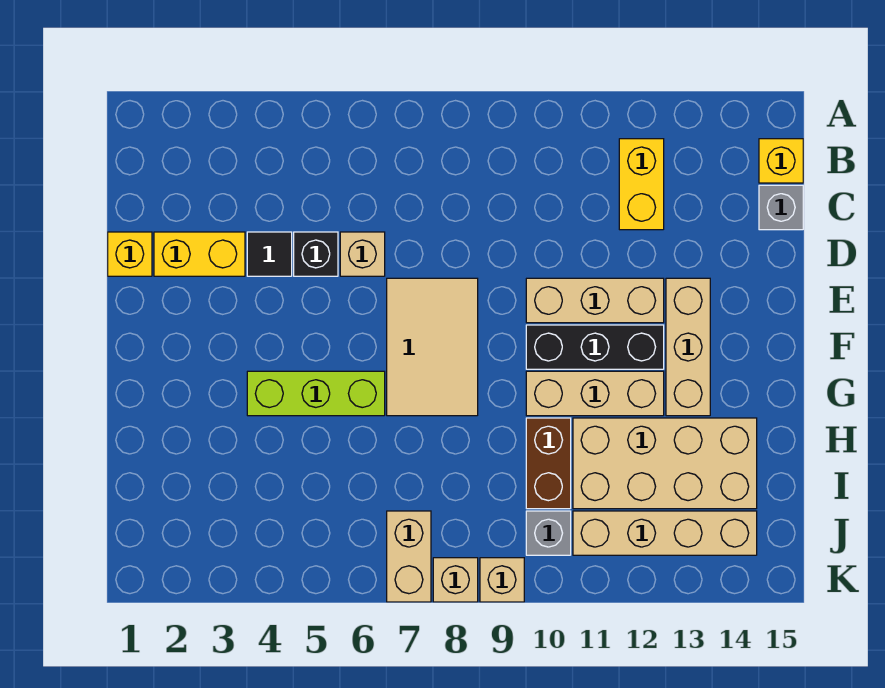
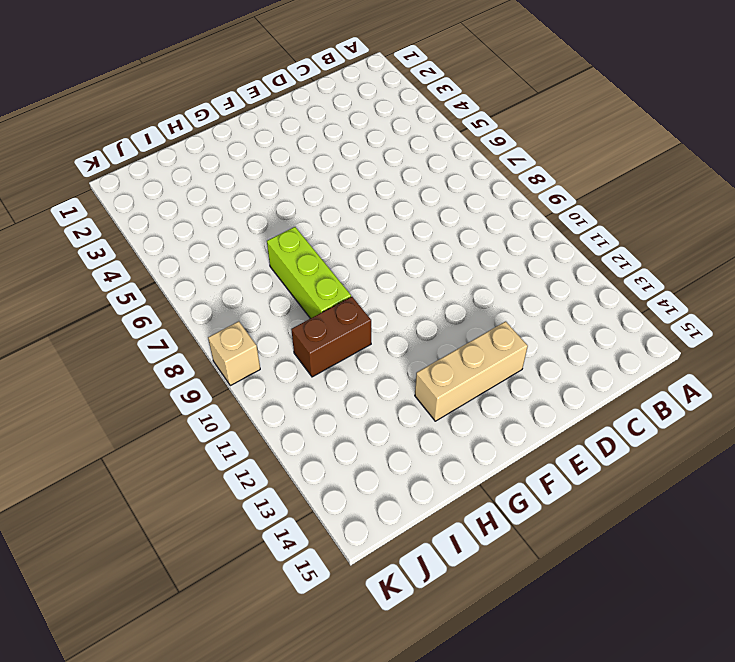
lime brick H7:H9 level 1 -> lime brick G4:G6 level 1
none -> yellow brick B12:C12 level 1
none -> yellow brick B15 level 1
none -> grey brick C15 level 1

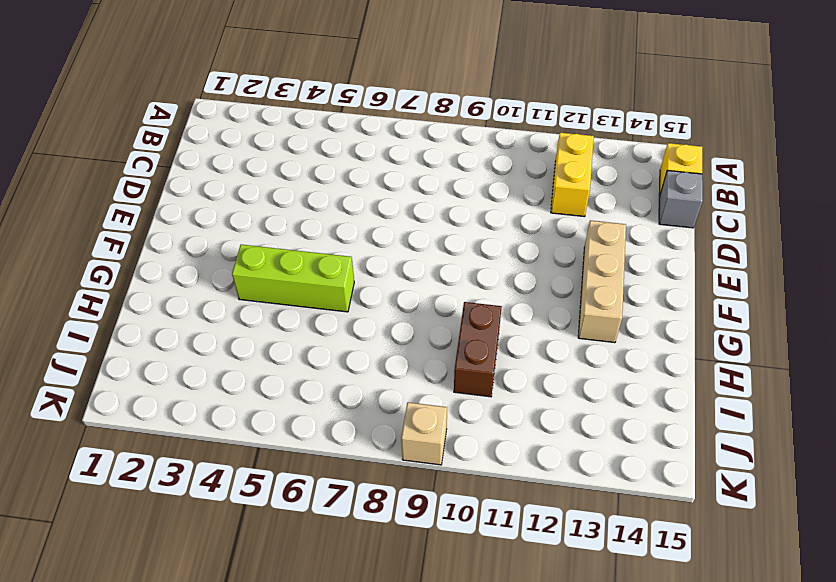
none -> yellow brick D1 level 1
none -> yellow brick D2:D3 level 1
none -> black tile D4 level 1

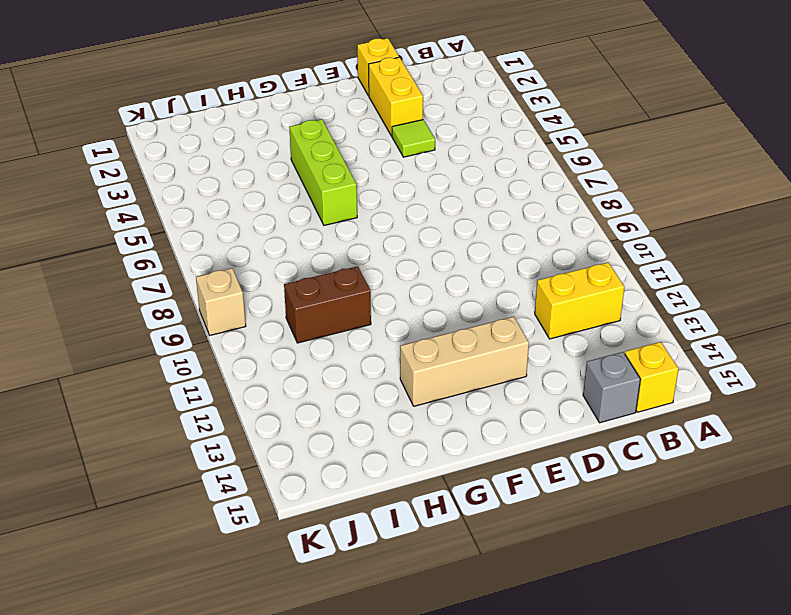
lime tile D4 level 1 -> black tile D4 level 1
none -> black brick D5 level 1
none -> tan brick D6 level 1
none -> tan tile E7:G8 level 1

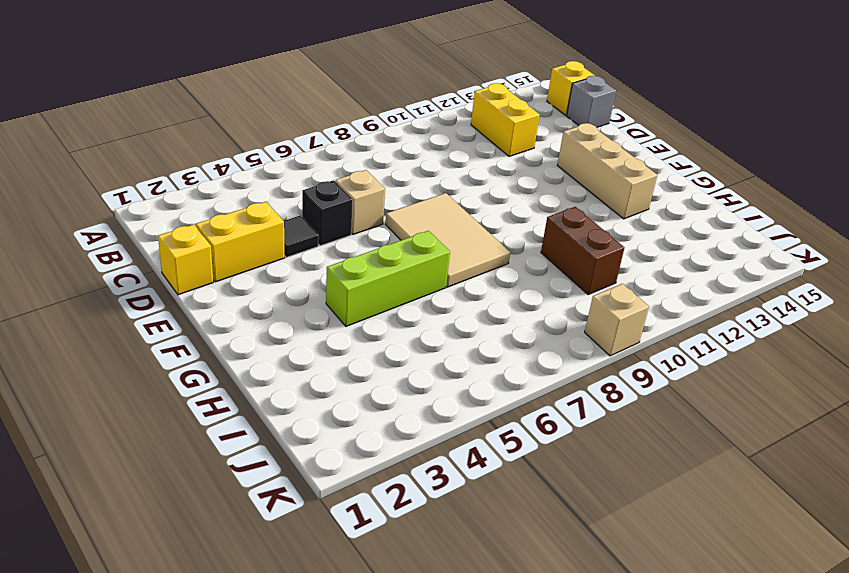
none -> tan brick E10:E12 level 1
none -> black brick F10:F12 level 1
none -> tan brick G10:G12 level 1

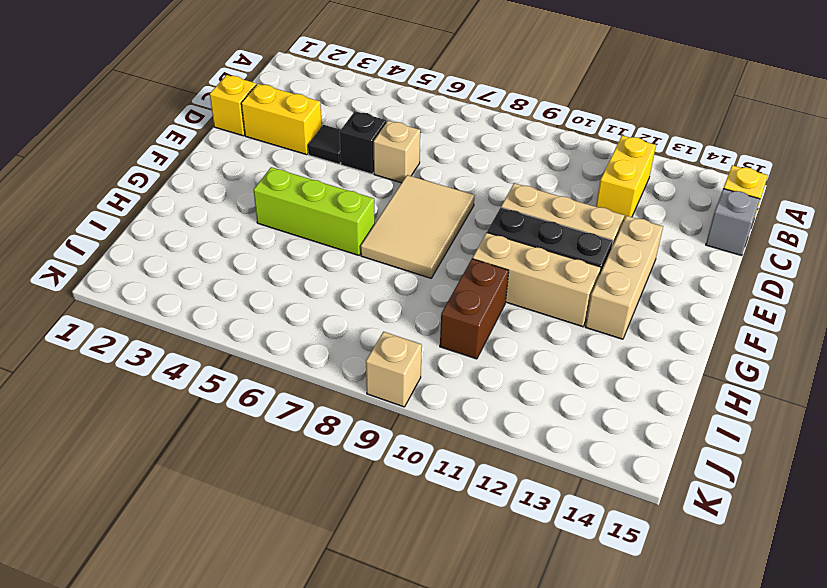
none -> tan brick H11:I14 level 1
none -> tan brick J7:K7 level 1
none -> grey brick J10 level 1

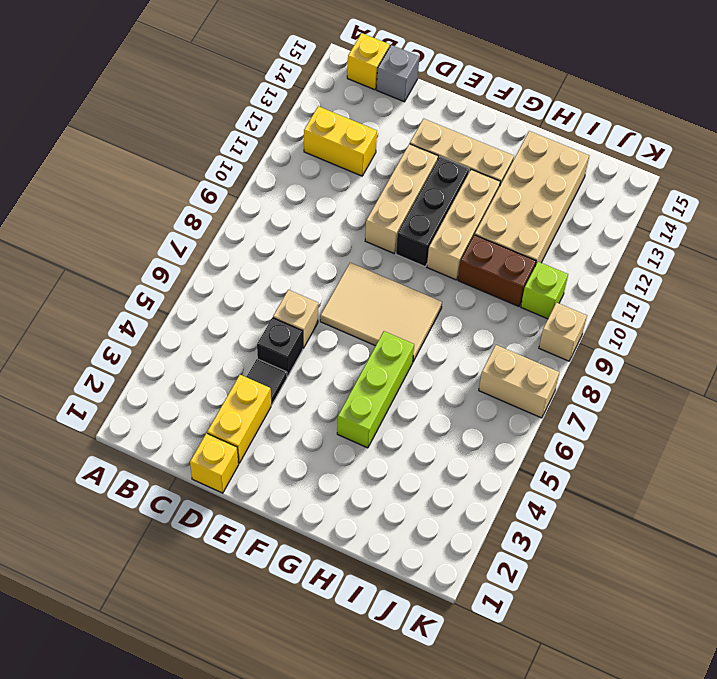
lime brick J10 level 1 -> grey brick J10 level 1
none -> tan brick J11:J14 level 1
none -> tan brick K8 level 1

